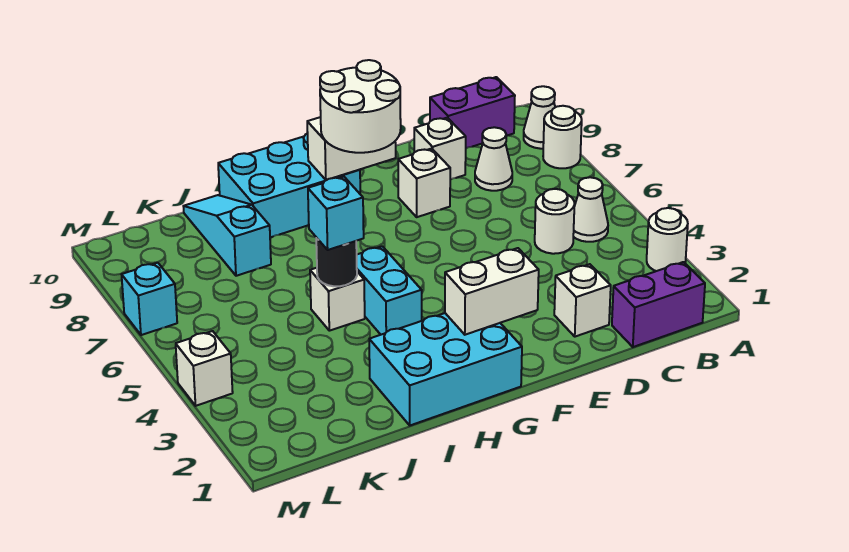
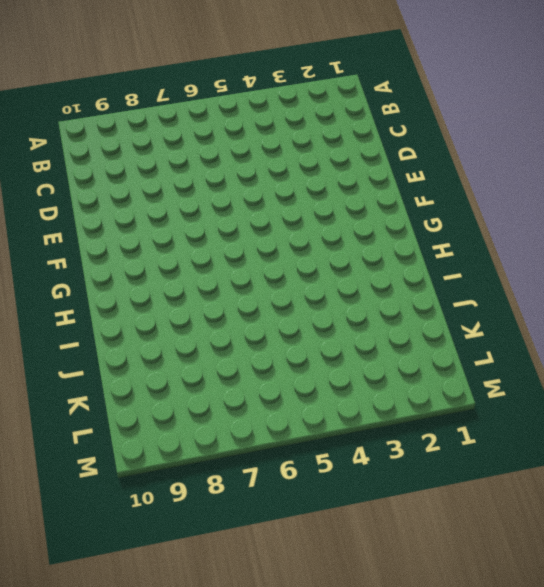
none -> white round brick A3 level 1
none -> white round brick A8 level 1
none -> white cone A9 level 1

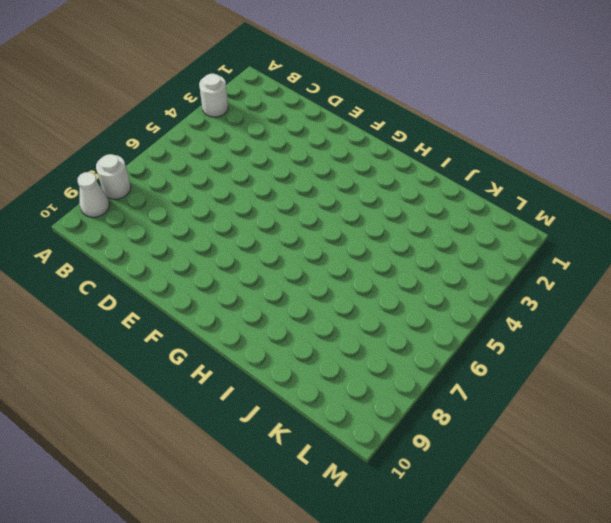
none -> purple brick B1:C1 level 1
none -> white cone B5 level 1
none -> purple brick B10:C10 level 1

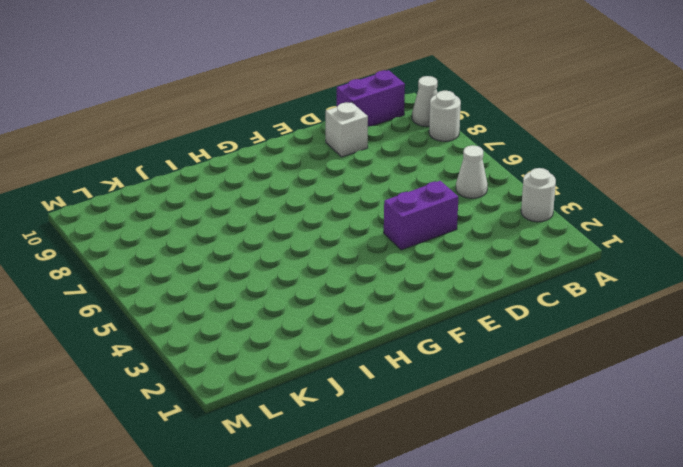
purple brick D4:E4 level 1 -> purple brick B1:C1 level 1
none -> white round brick C5 level 1
none -> white cone C8 level 1
none -> white brick D2 level 1

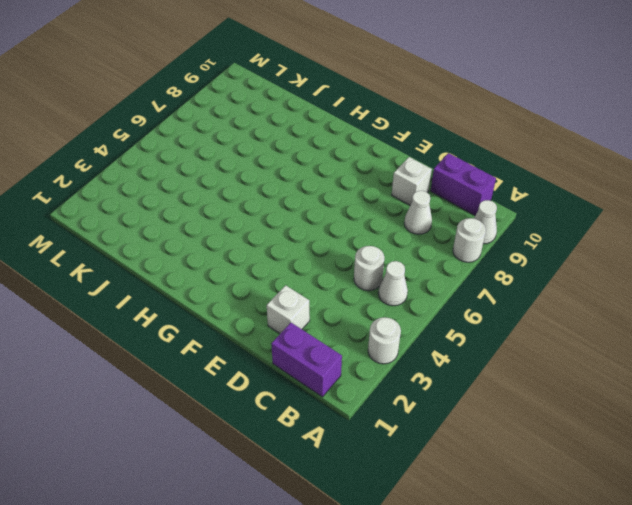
none -> white brick E8 level 1
none -> cyan brick G1:I2 level 1
none -> cyan brick G9:I10 level 1

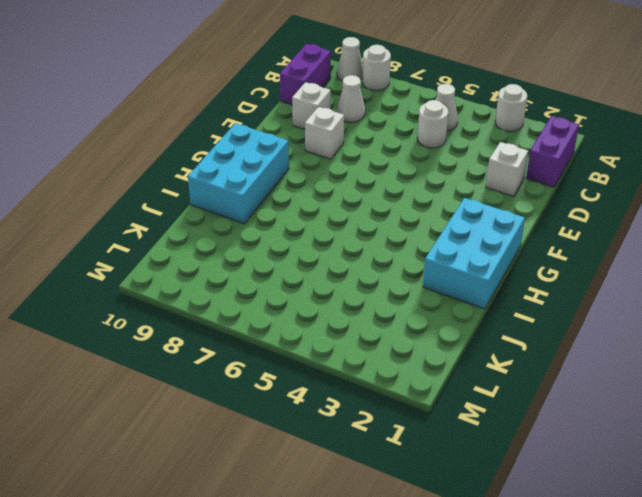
none -> cyan brick H4:H5 level 1
none -> white brick I5 level 1
none -> cyan slope J8:J10 level 1 top 8

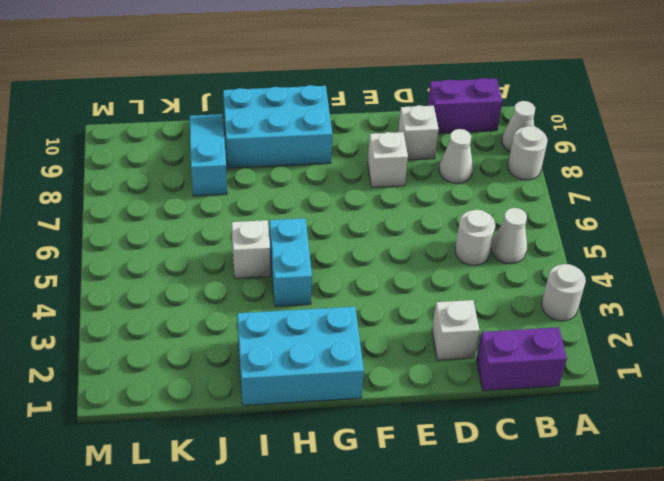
none -> white brick M4 level 1
none -> cyan brick M7 level 1
none -> white brick F2:G2 level 2

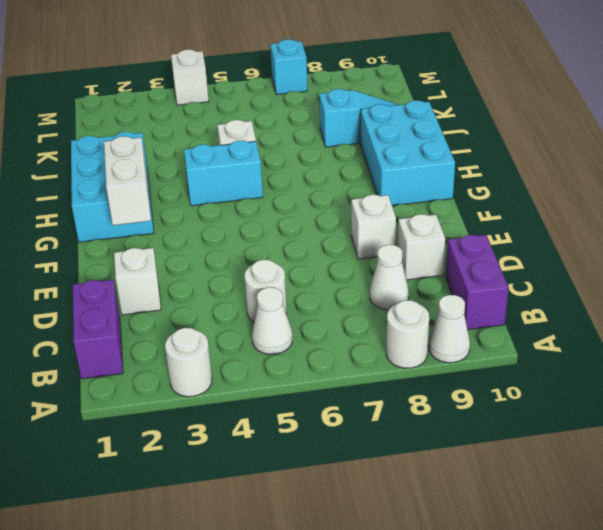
none -> white brick F9:G9 level 2
none -> black round brick I5 level 2
none -> white round brick F8:G9 level 3

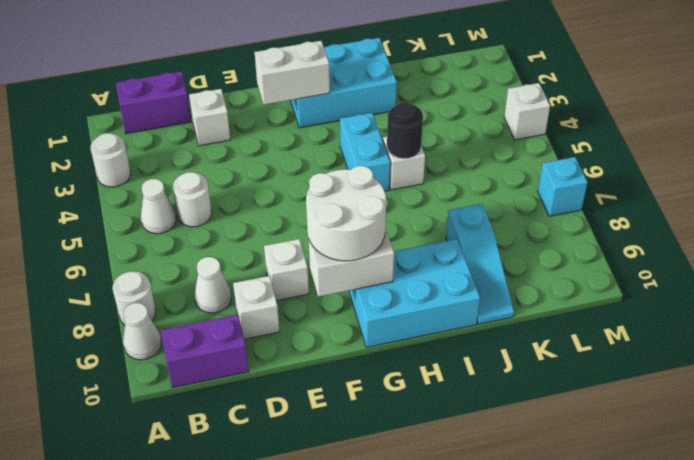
none -> cyan brick I5 level 3

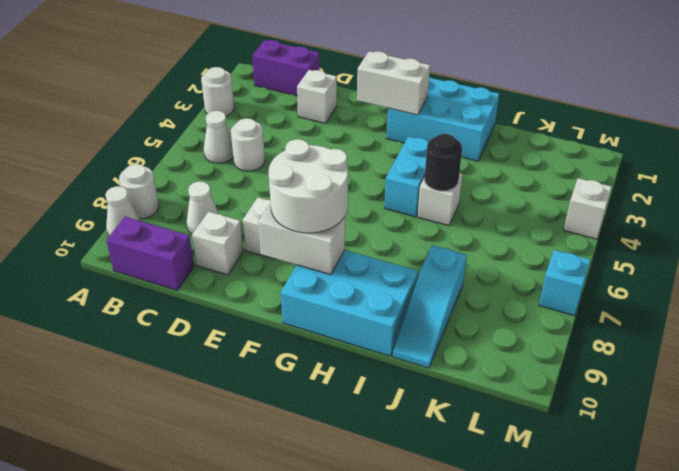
none -> cyan brick I5 level 3

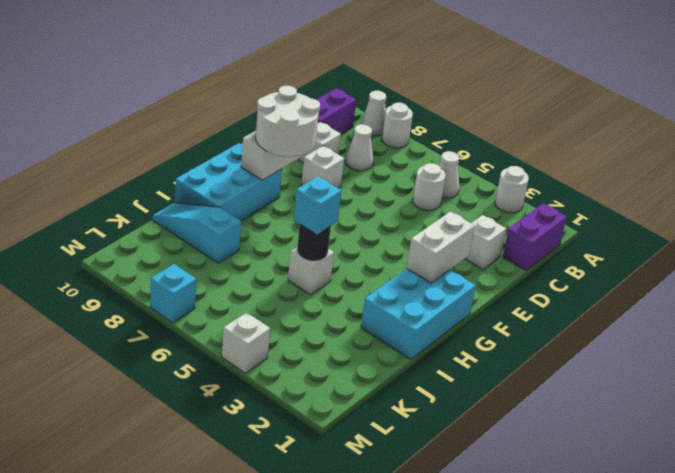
none -> cyan brick H4:H5 level 1

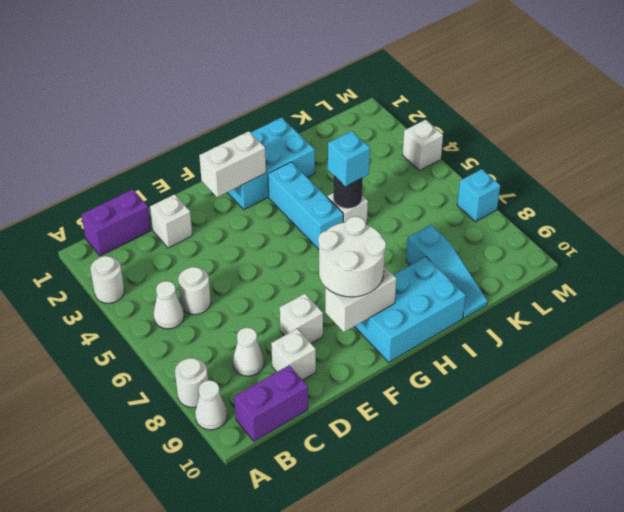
cyan brick H3:H5 level 1 -> cyan brick H4:H5 level 1

